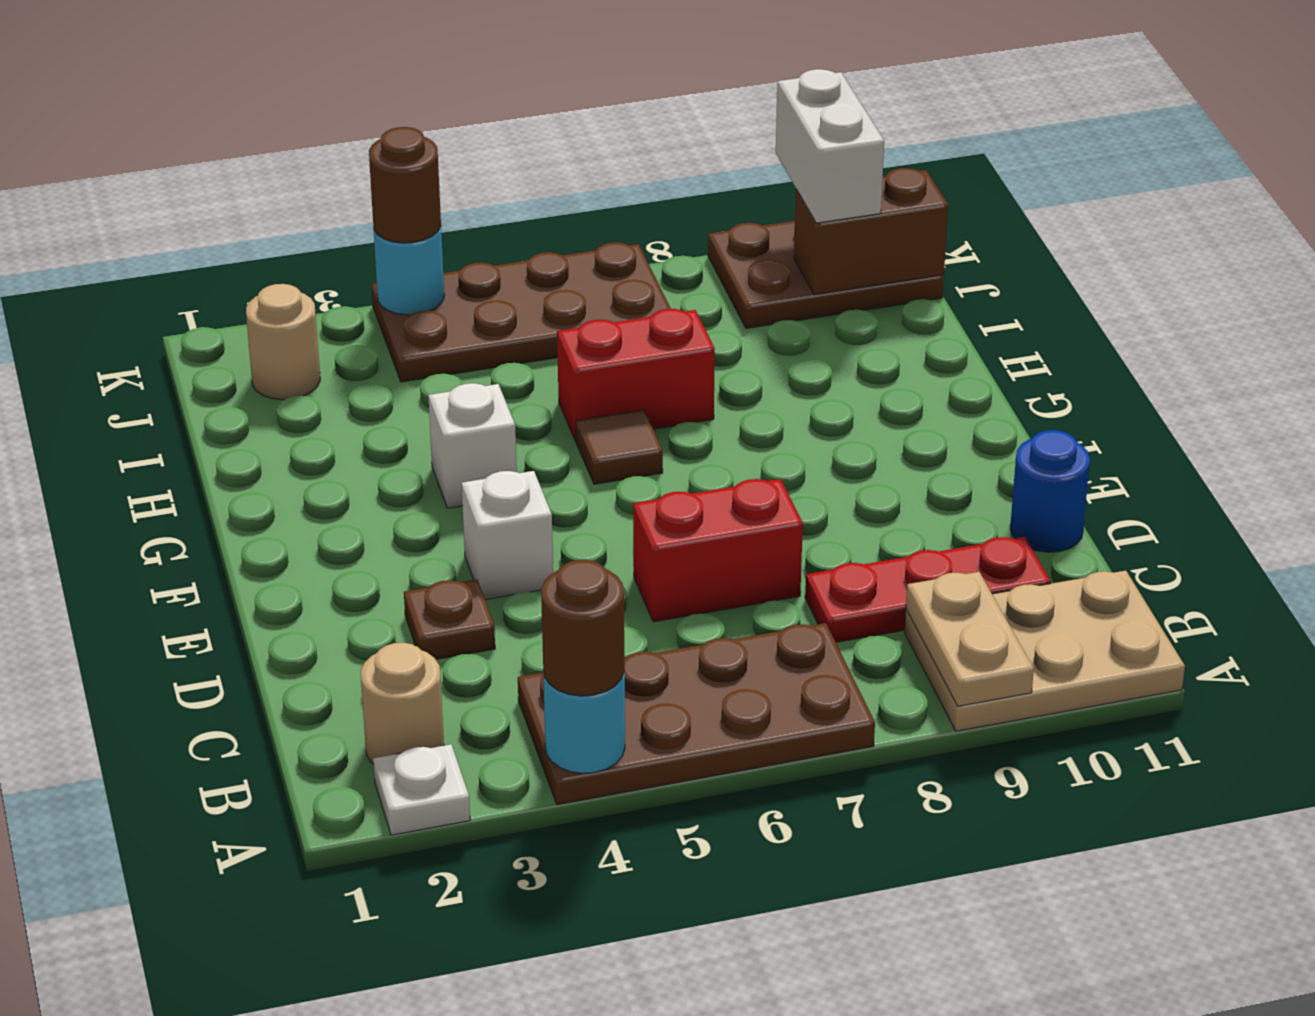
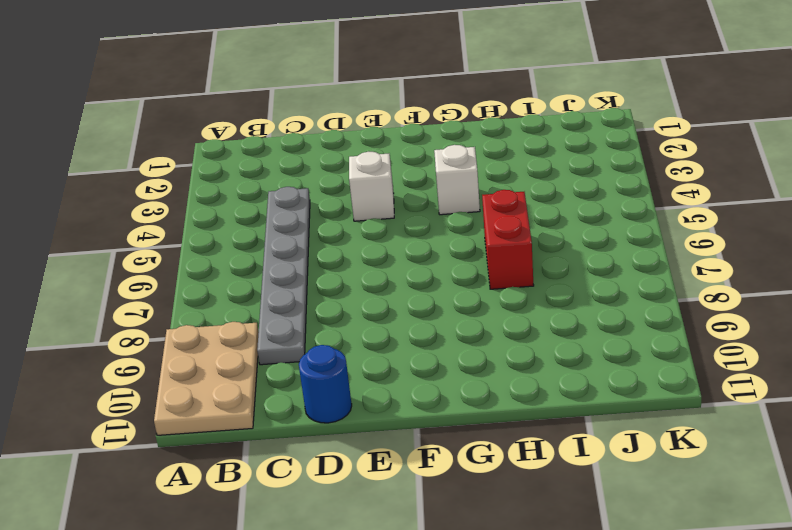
grey plate C4:C9 level 1 -> red plate C8:C10 level 1
none -> white plate A2 level 1
none -> brown plate A4:B7 level 1
none -> tan round brick B2 level 1

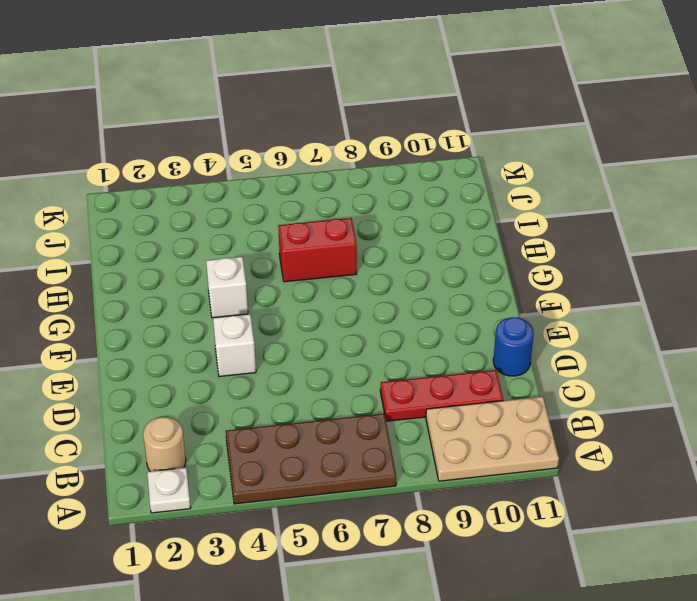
none -> brown plate D3 level 1
none -> red brick D6:D7 level 1
none -> brown tile G6 level 1

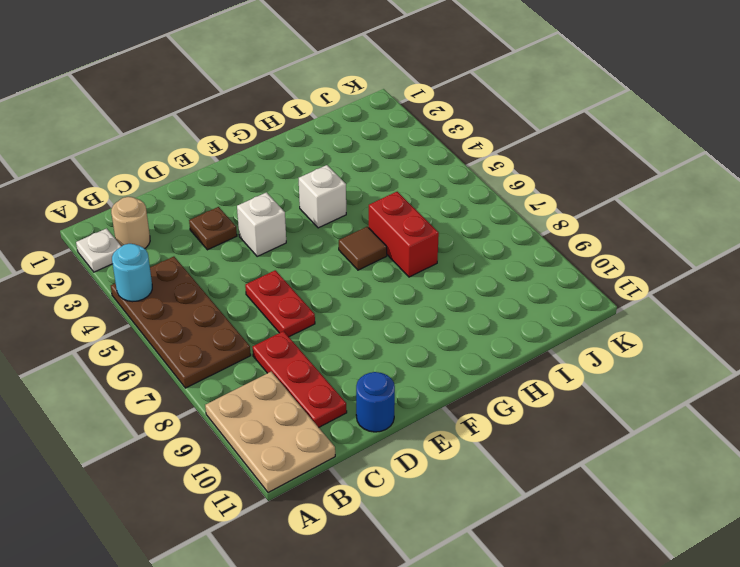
red plate D6:D7 level 1 -> red brick D6:D7 level 1
none -> tan round brick J2 level 1
none -> brown plate J4:K7 level 1
none -> brown plate J9:K11 level 1

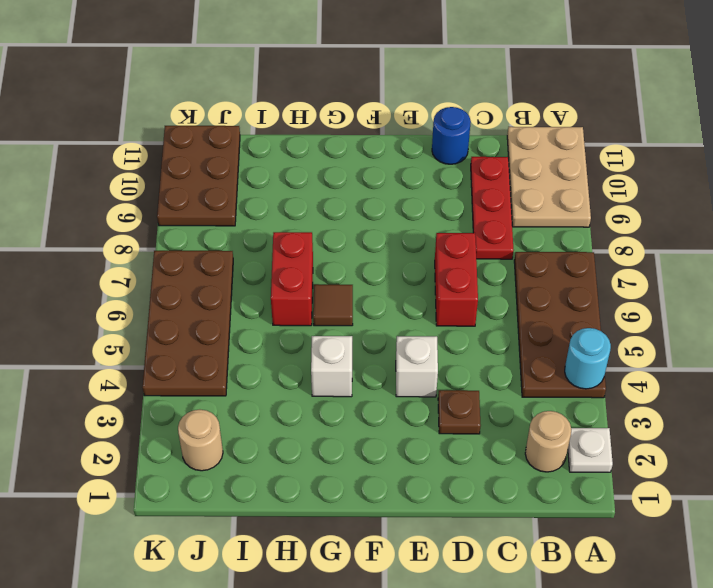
none -> tan plate A9:B9 level 2
none -> brown brick J10:J11 level 2
none -> cyan round brick K4 level 2

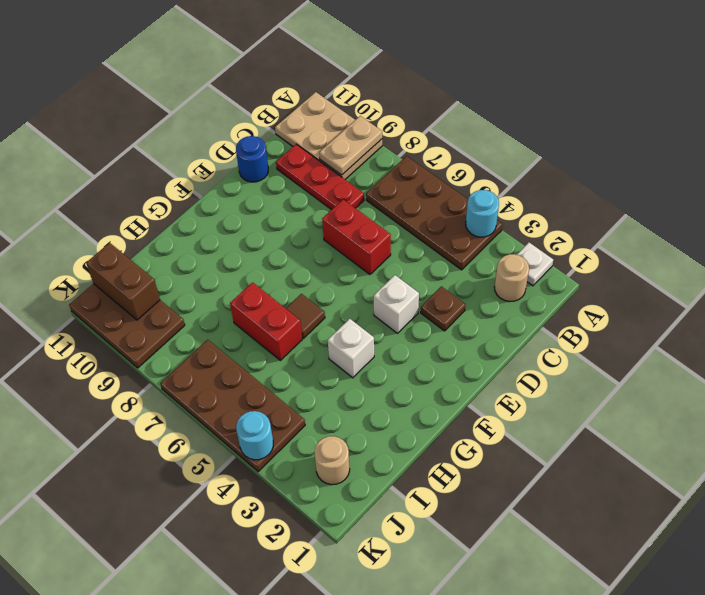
none -> brown round brick A4 level 3
none -> white brick J10:K10 level 3
none -> brown round brick K4 level 3

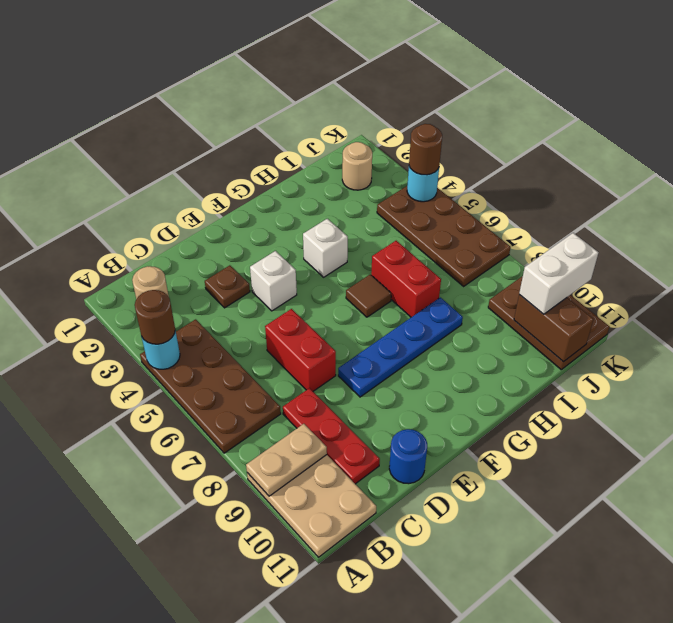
blue plate E8:H8 level 1 -> none
none -> white plate A2 level 1

